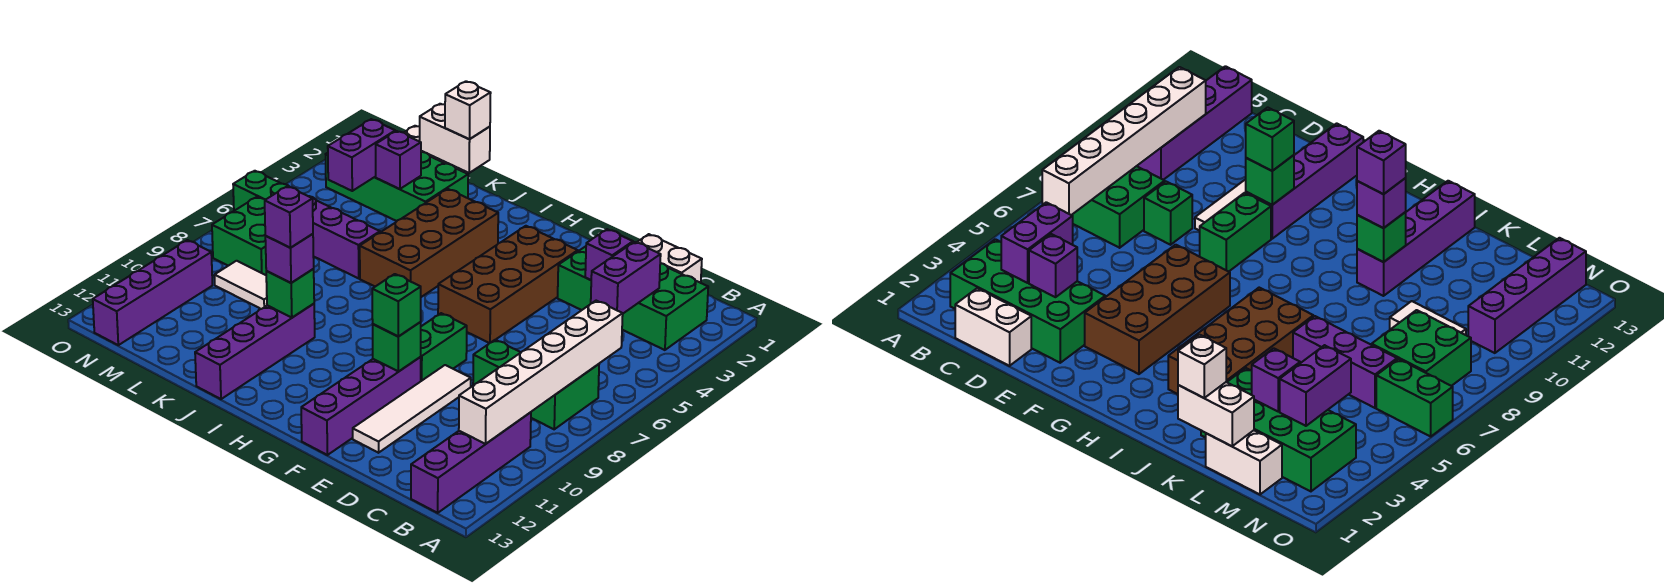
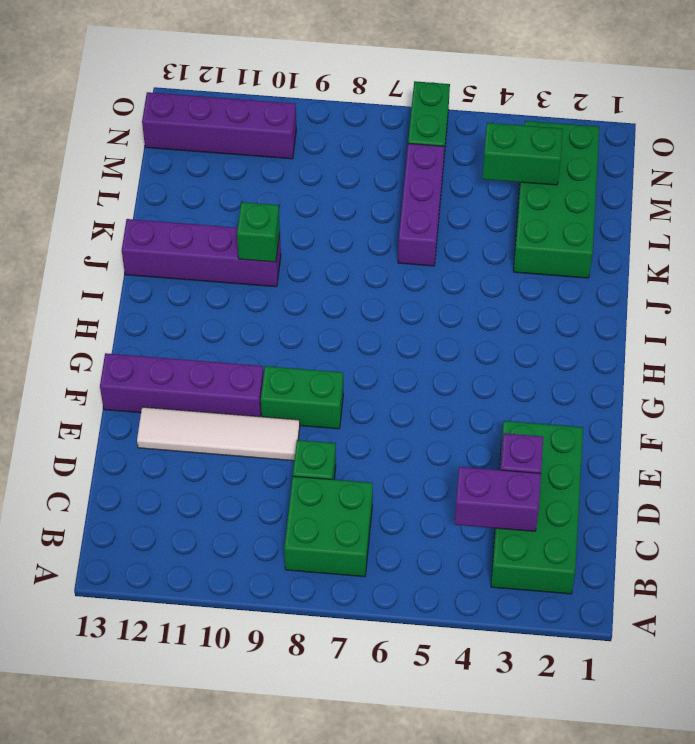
green brick M3:M4 level 2 -> purple brick M3:M4 level 2
none -> purple brick B10:B13 level 1
none -> white brick C1:D1 level 1
none -> brown brick F3:G6 level 1
none -> brown brick I3:J6 level 1

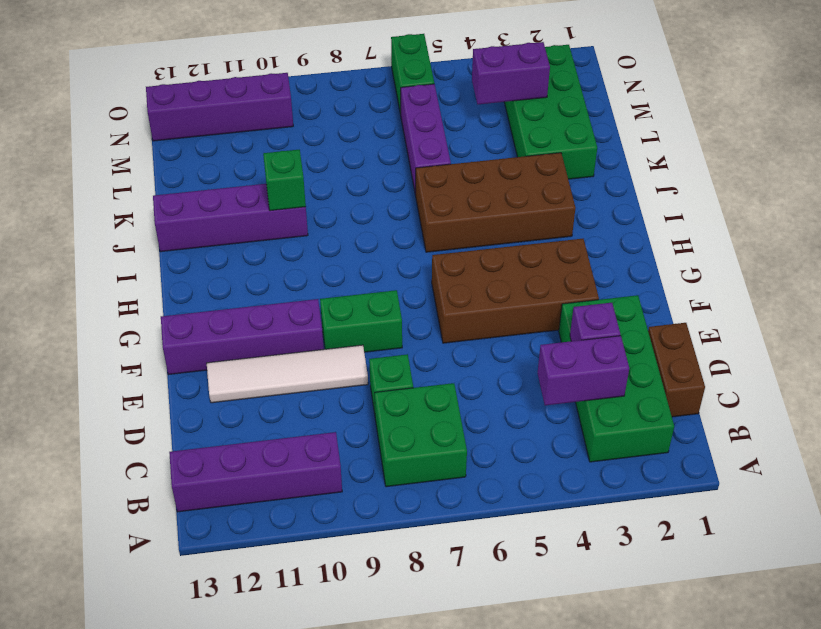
brown brick C1:D1 level 1 -> white brick C1:D1 level 1
none -> white brick L1:M1 level 1
none -> white tile L9:M9 level 1
none -> green brick M7:N8 level 1
none -> white brick B6:B11 level 2

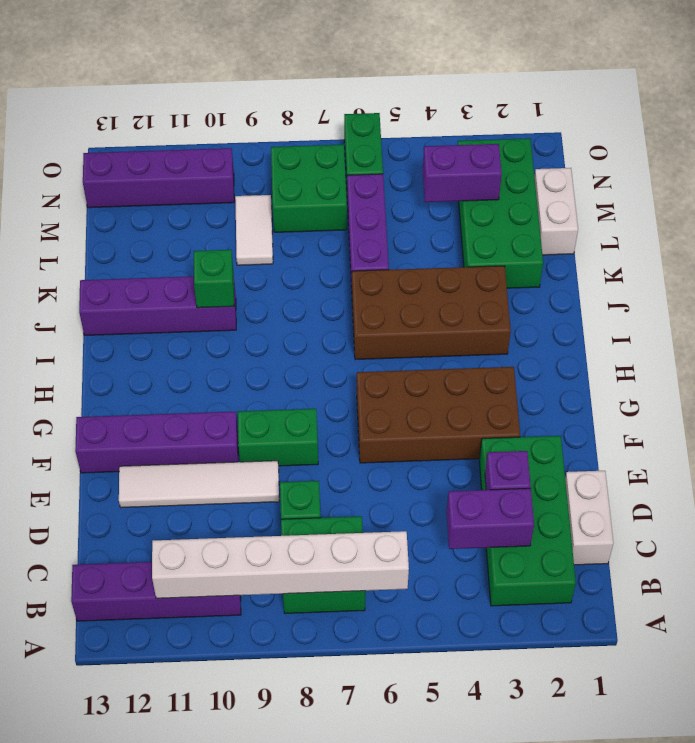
none -> green brick F10 level 2
none -> white brick K1:L1 level 2
none -> purple brick L3 level 2
none -> green brick F10 level 3

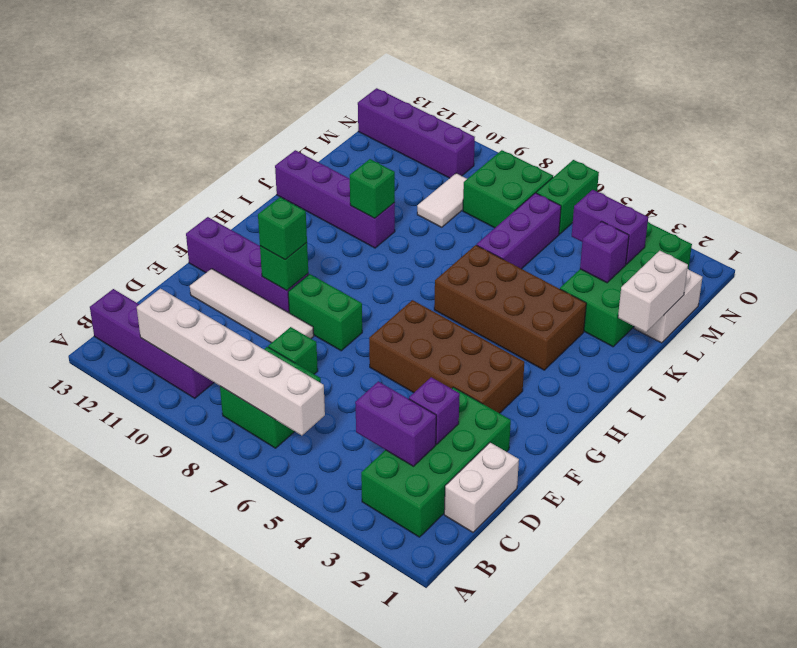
none -> purple brick J10 level 3
none -> white brick K1 level 3
none -> purple brick J10 level 4

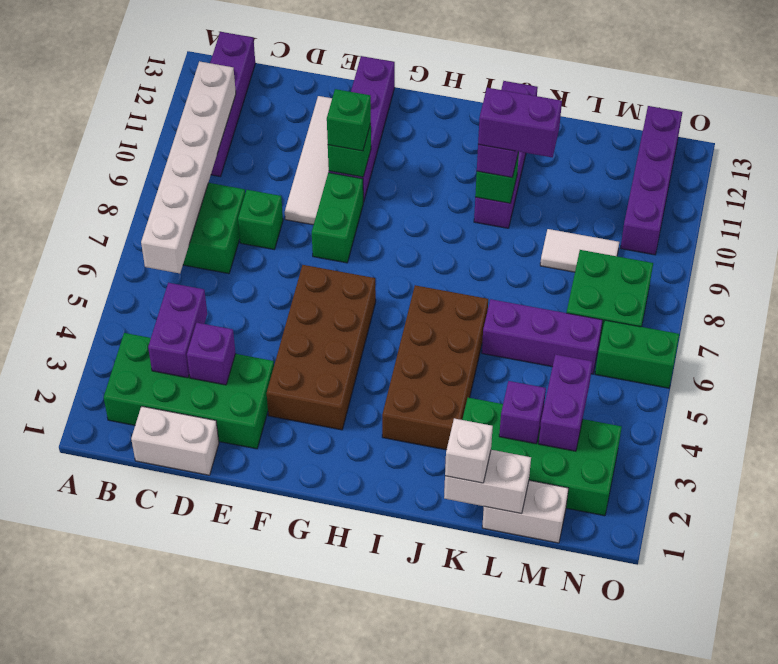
purple brick J10:K10 level 4 -> purple brick J10 level 4

